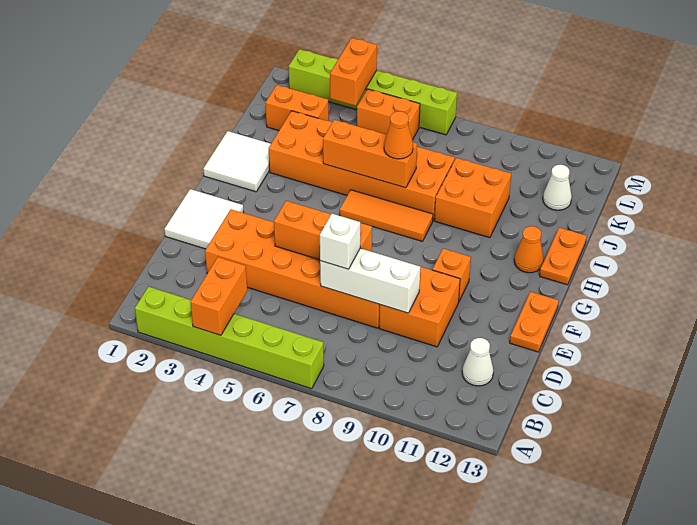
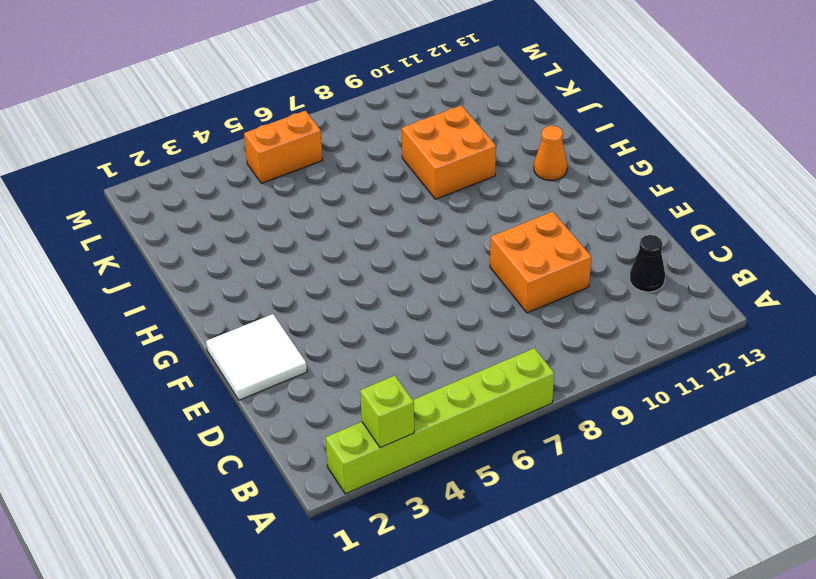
lime brick A3 level 2 -> none
black cone C12 level 1 -> white cone C12 level 1
none -> orange brick D3:E8 level 1
none -> orange plate E13:F13 level 1
none -> orange brick F10 level 1

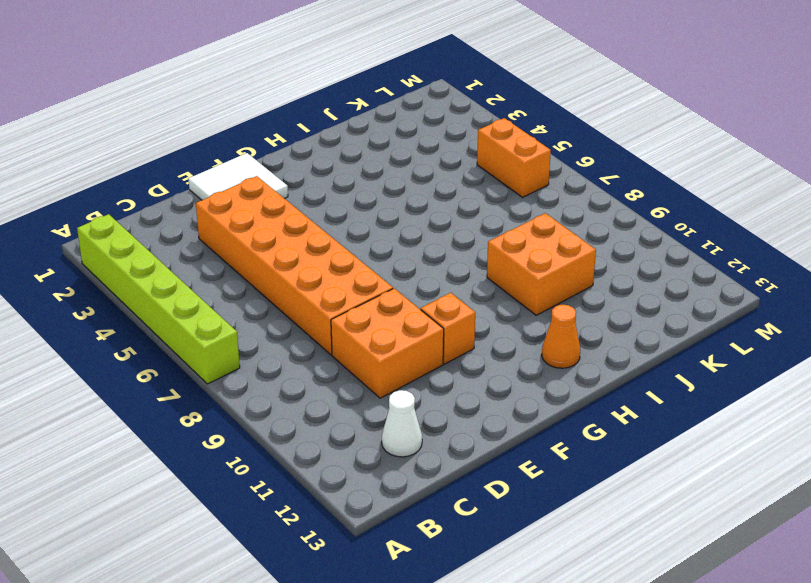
none -> orange plate E13:F13 level 1
none -> white tile H1:I2 level 1
none -> orange tile H6:H8 level 1

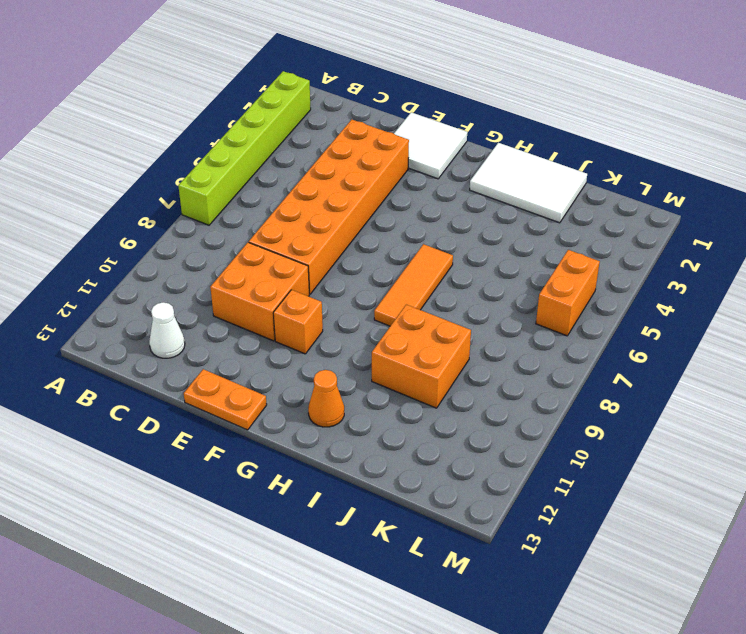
white tile H1:J2 level 1 -> white tile H1:I2 level 1
none -> orange plate H13:I13 level 1
none -> orange brick I3:J8 level 1
none -> orange brick K2:K3 level 1

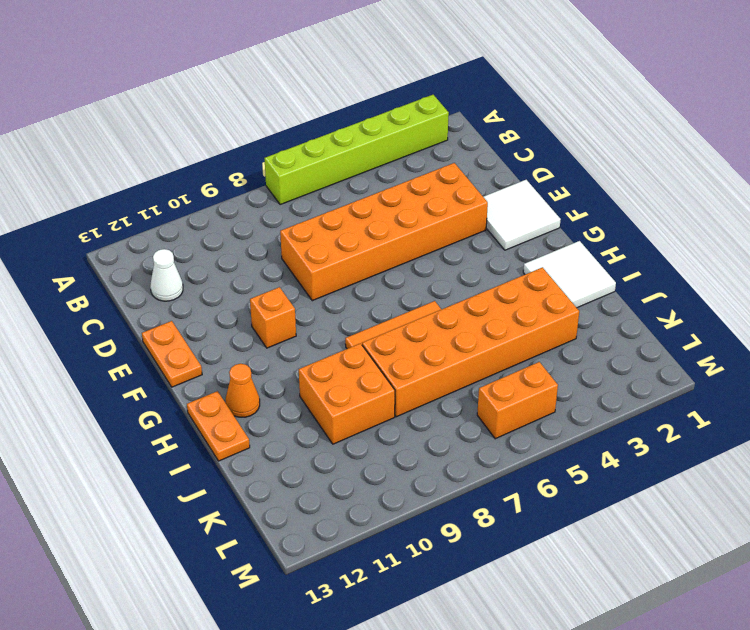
none -> orange brick D9:E10 level 1
none -> orange brick K2:K3 level 1
none -> white cone K12 level 1

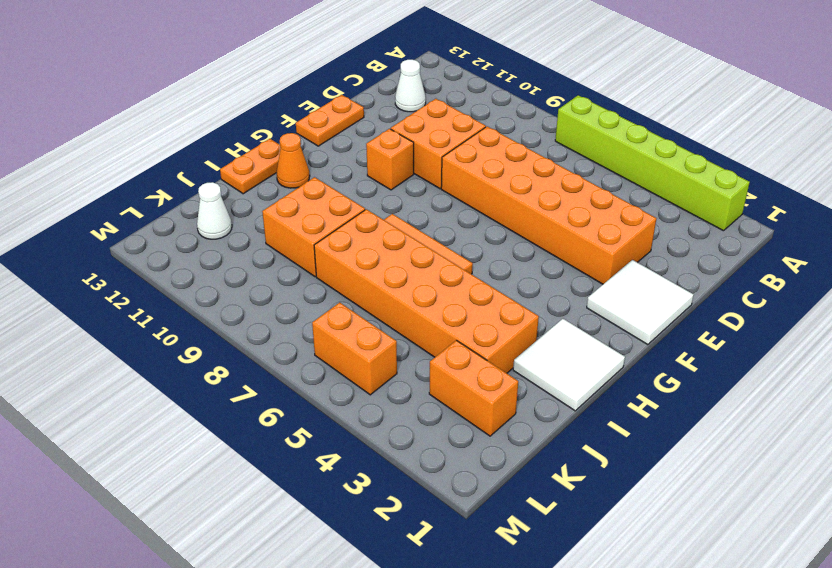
none -> lime brick M2:M7 level 1
none -> orange brick A4:B4 level 2
none -> white brick D7:D9 level 2

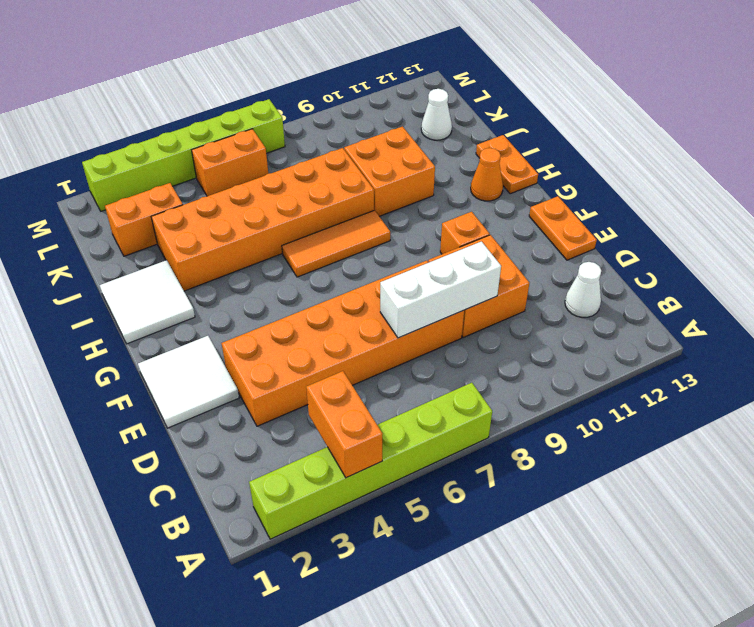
none -> orange brick E5:E7 level 2
none -> orange brick I5:I7 level 2
none -> orange brick L4:M4 level 2

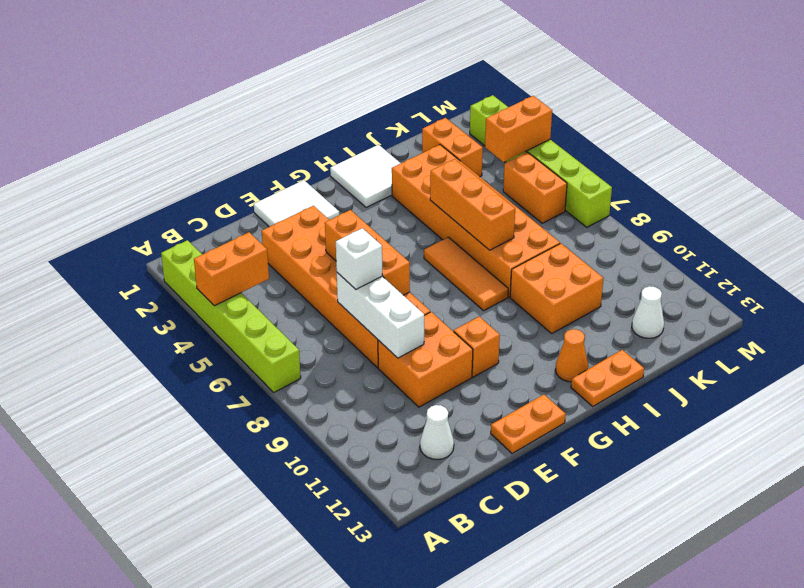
none -> orange cone I7 level 3

